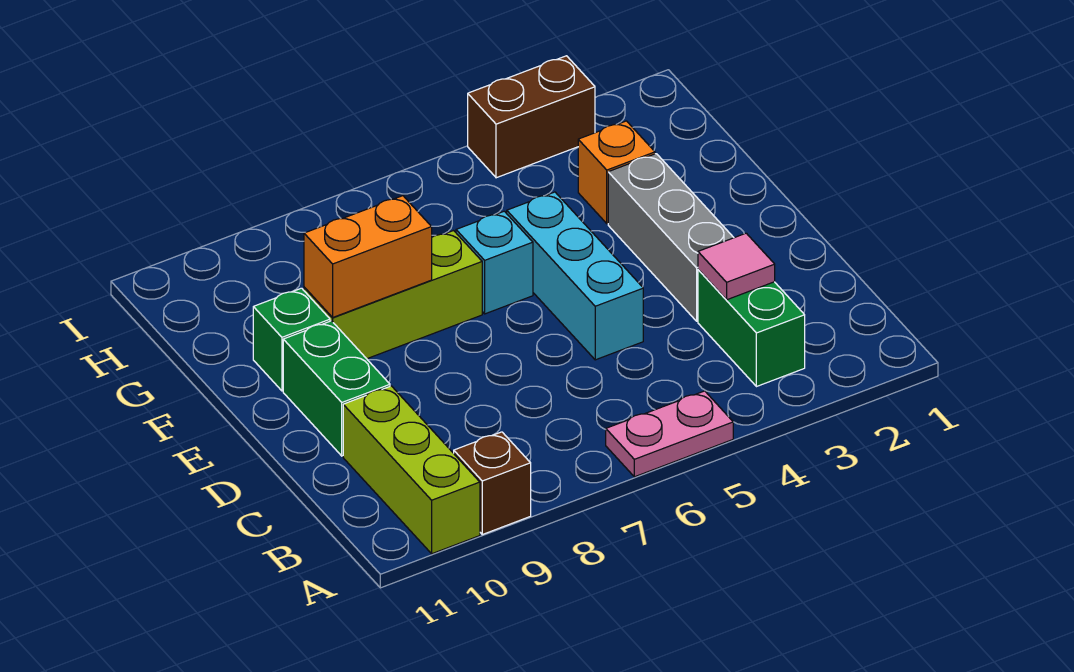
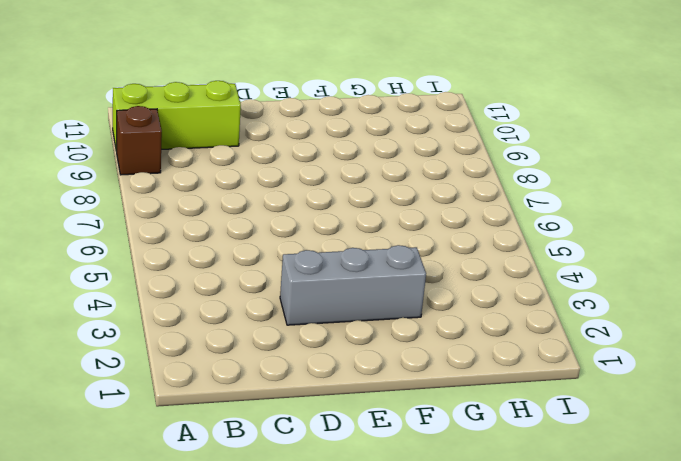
none -> pink plate A5:A6 level 1
none -> green brick B3:C3 level 1
none -> cyan brick D5:F5 level 1

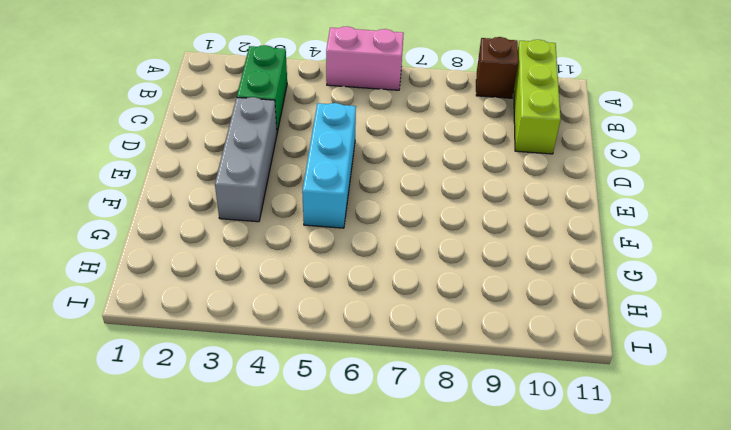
pink brick A5:A6 level 1 -> pink plate A5:A6 level 1
none -> green brick D10:E10 level 1
none -> cyan brick F6 level 1
none -> lime brick F7:F9 level 1

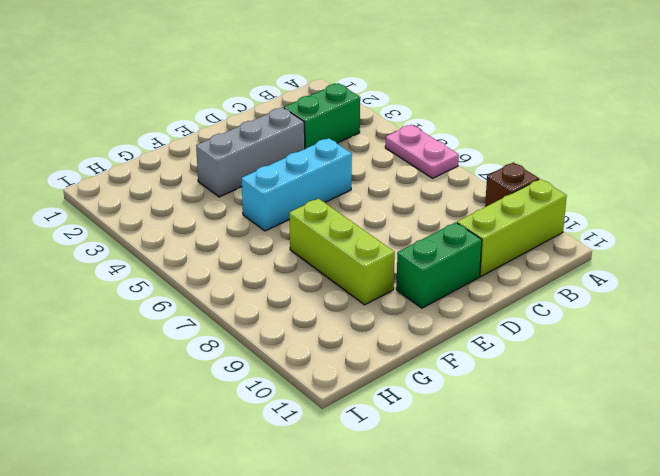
none -> cyan brick F6 level 1
none -> green brick F10 level 1
none -> orange brick G3 level 1

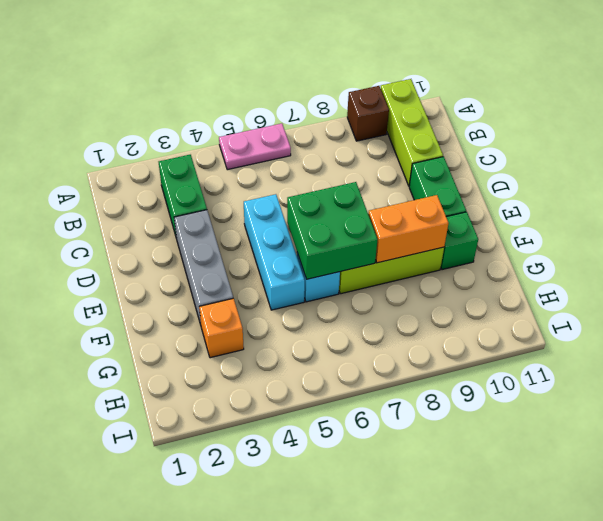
green brick E6:F7 level 2 -> none
none -> brown brick I3:I4 level 1
none -> pink tile C3 level 2

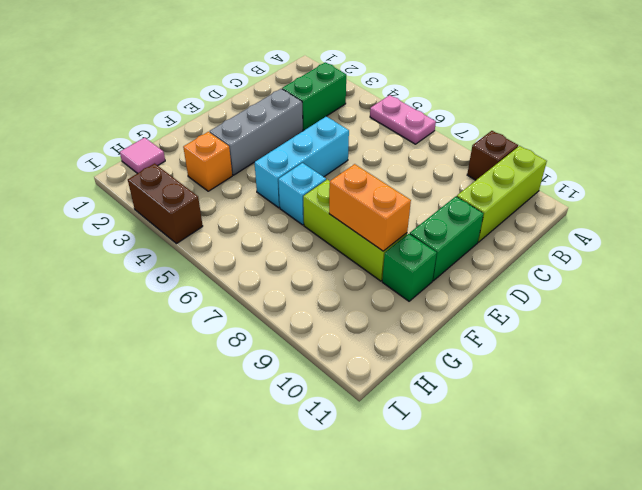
pink tile H1 level 1 -> pink tile C3 level 2

